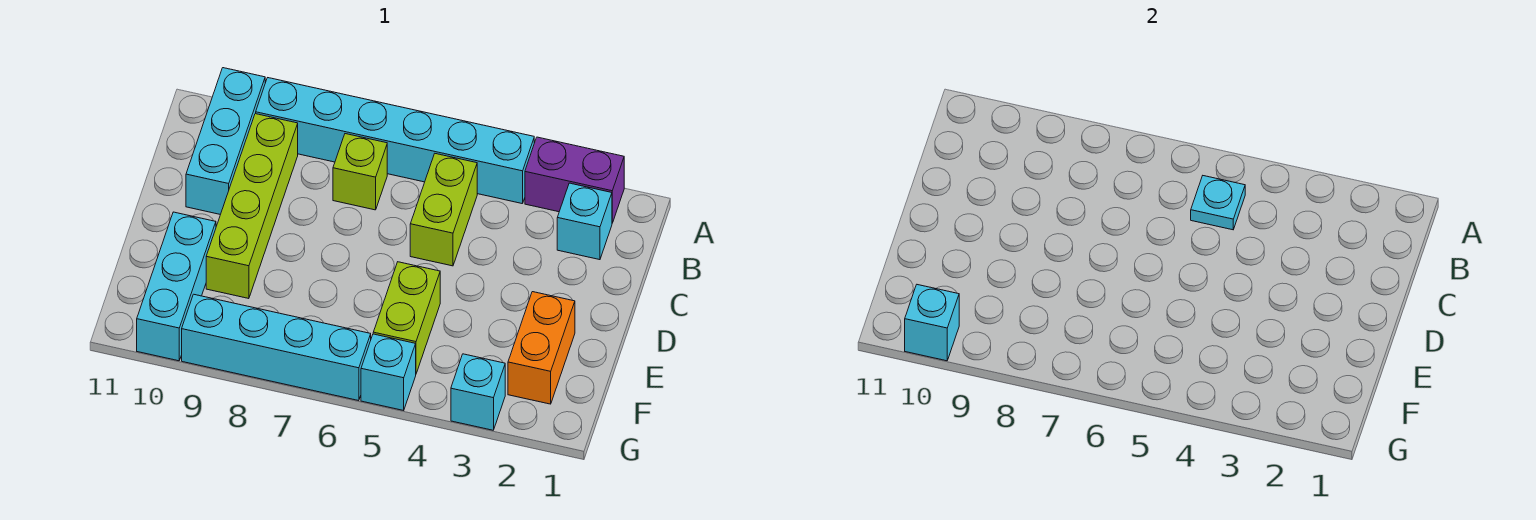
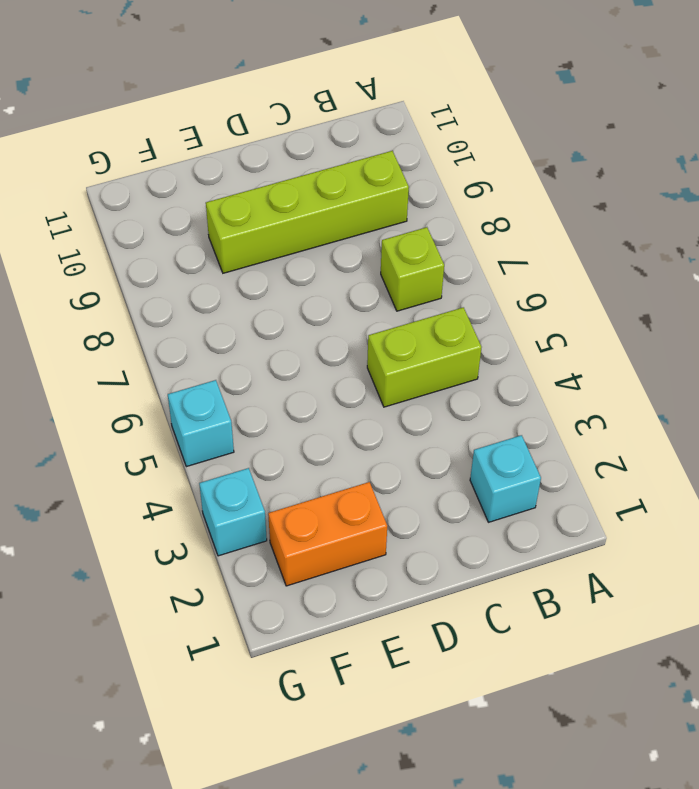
none -> purple brick A2:A3 level 1
none -> cyan brick A4:A9 level 1
none -> cyan brick A10:C10 level 1

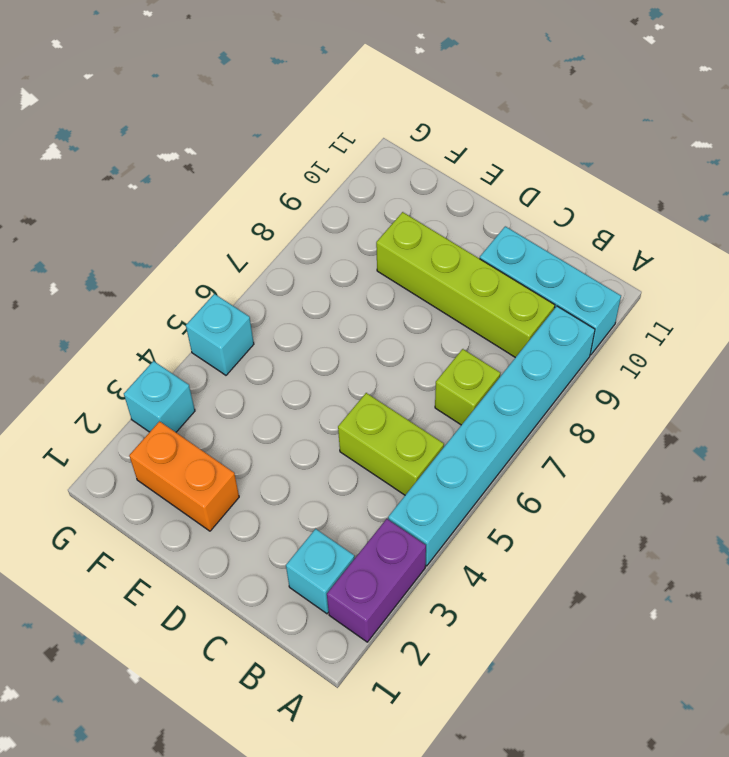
none -> lime brick E5:F5 level 1
none -> cyan brick E10:G10 level 1
none -> cyan brick G6:G9 level 1

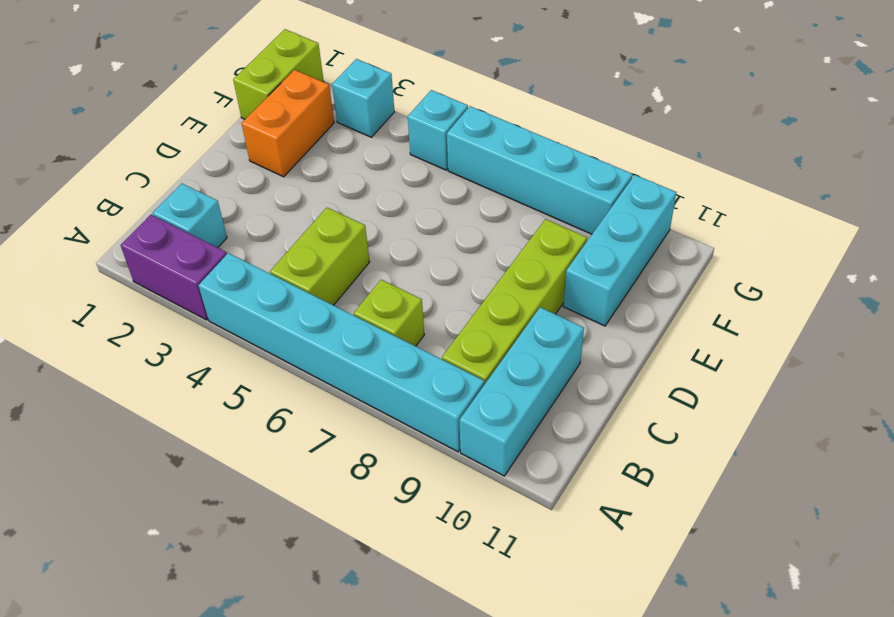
lime brick F1:G1 level 1 -> lime brick E5:F5 level 1
none -> cyan plate B5 level 2
none -> cyan brick G10 level 2

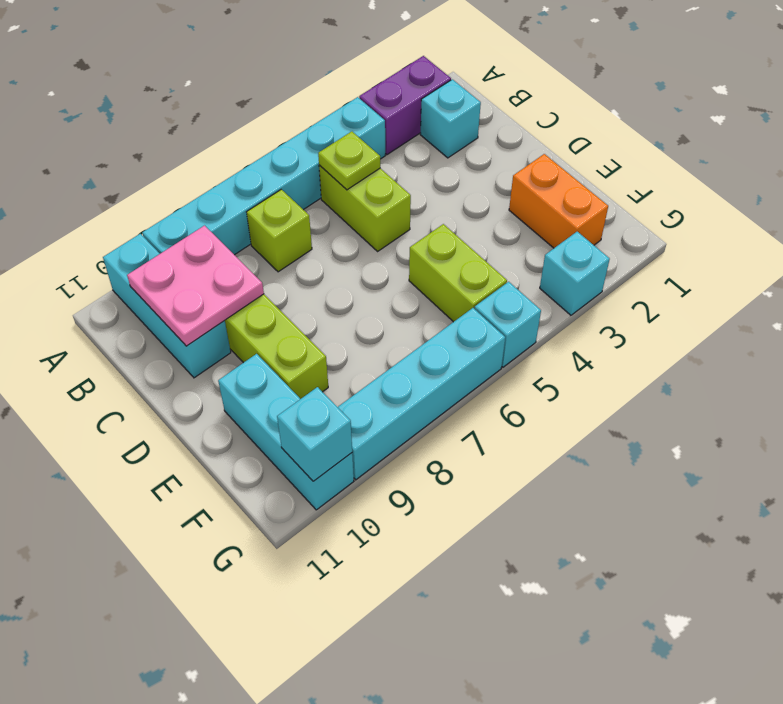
lime plate B5 level 2 -> cyan plate B5 level 2
pink plate B9:C10 level 2 -> none

